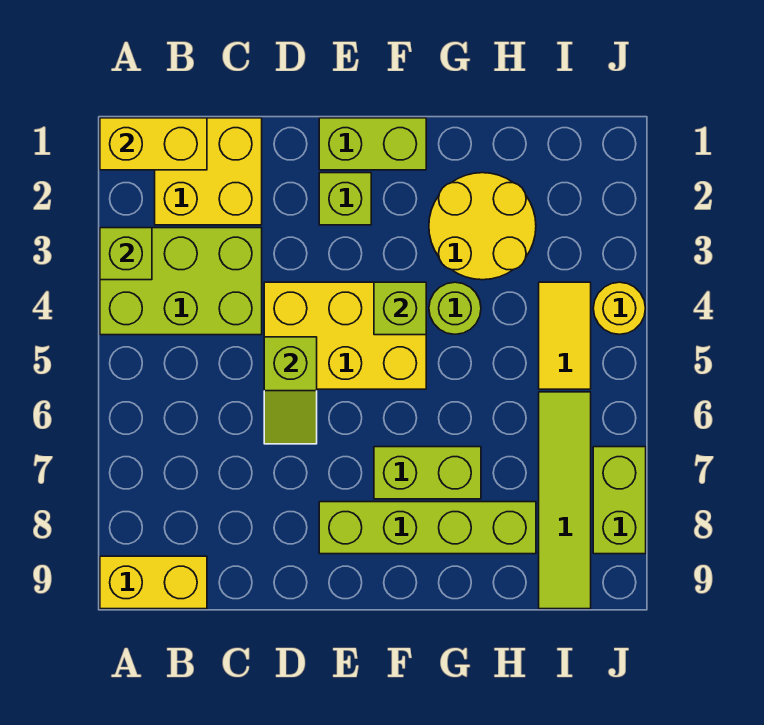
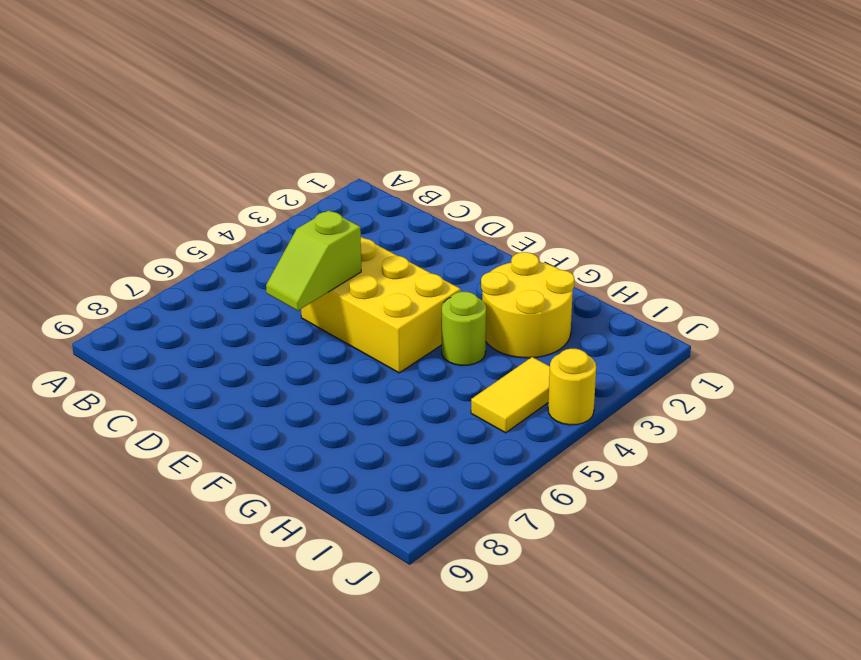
none -> lime brick A3:C4 level 1
none -> yellow brick A9:B9 level 1
none -> yellow brick B1:C2 level 1

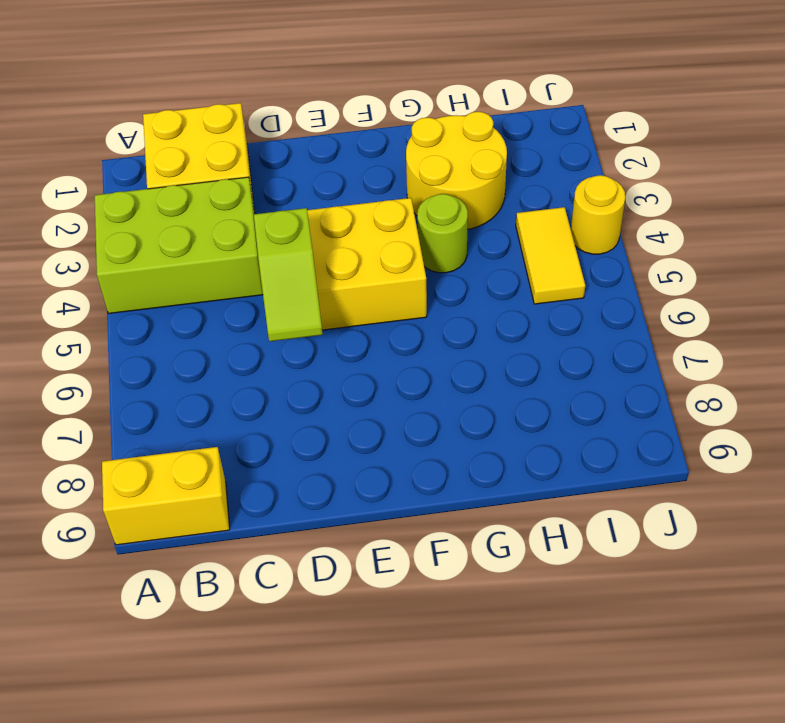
none -> lime brick E1:F1 level 1
none -> lime brick E2 level 1
none -> lime brick E8:H8 level 1

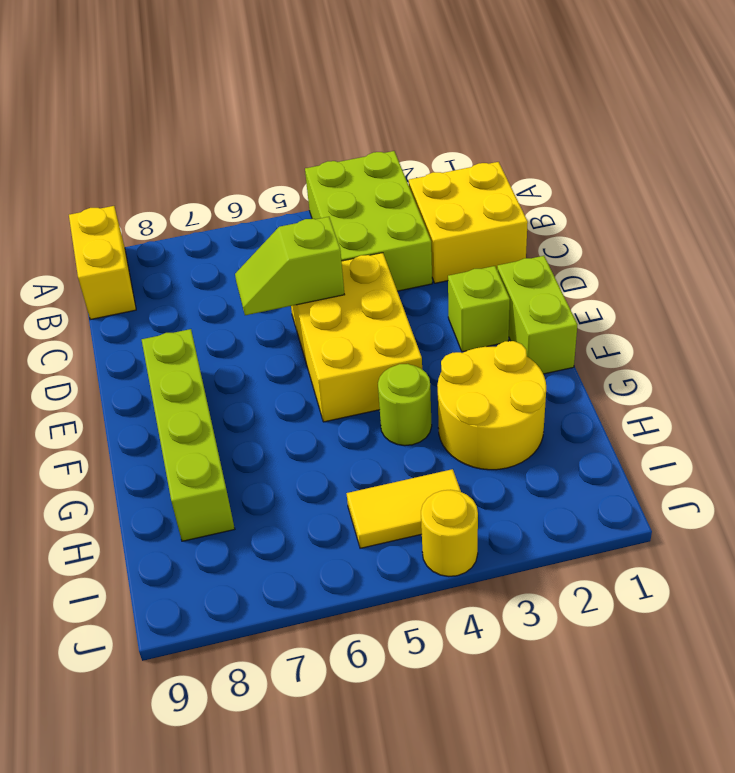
none -> lime brick F7:G7 level 1
none -> lime tile I6:I9 level 1
none -> lime brick J7:J8 level 1

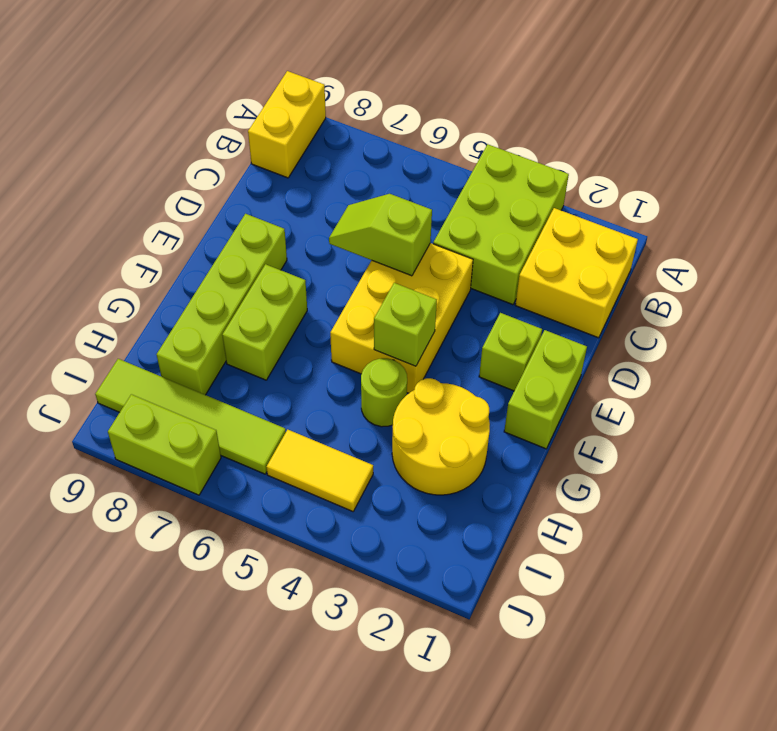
none -> yellow round brick J4 level 1
none -> yellow brick A1:B1 level 2
none -> lime brick A3 level 2

